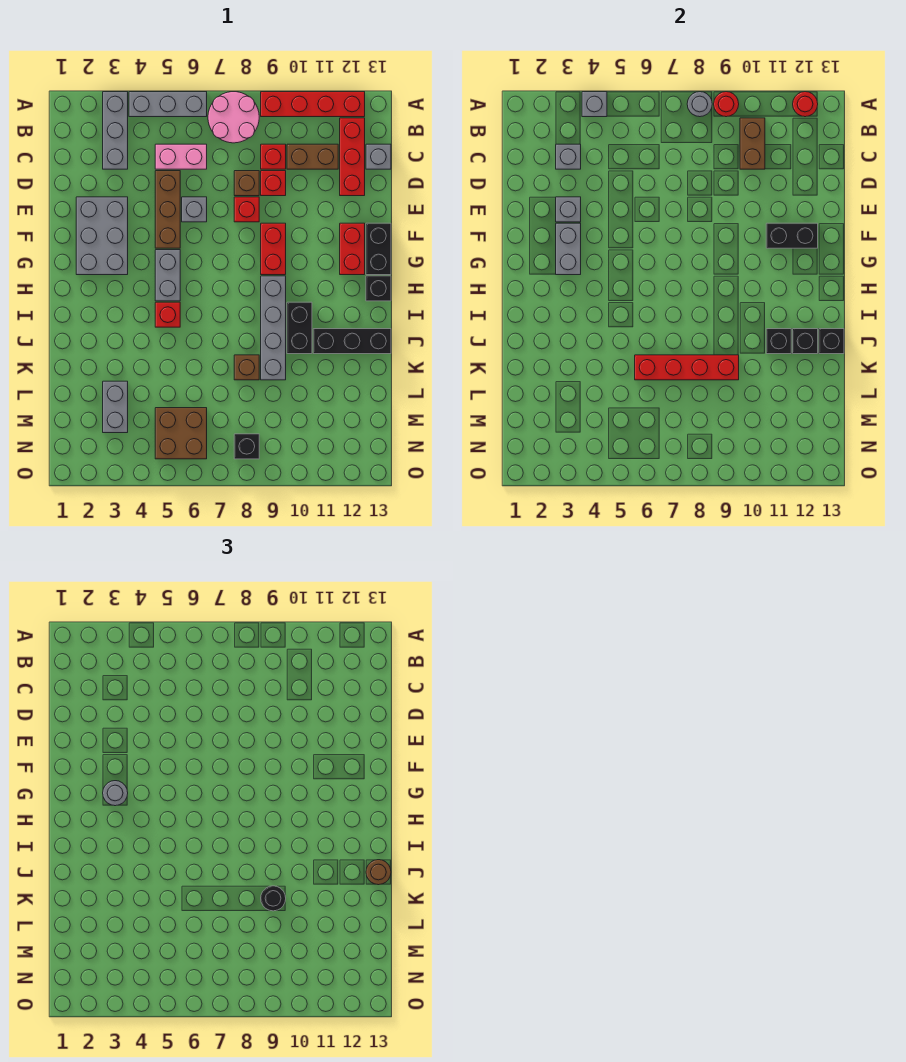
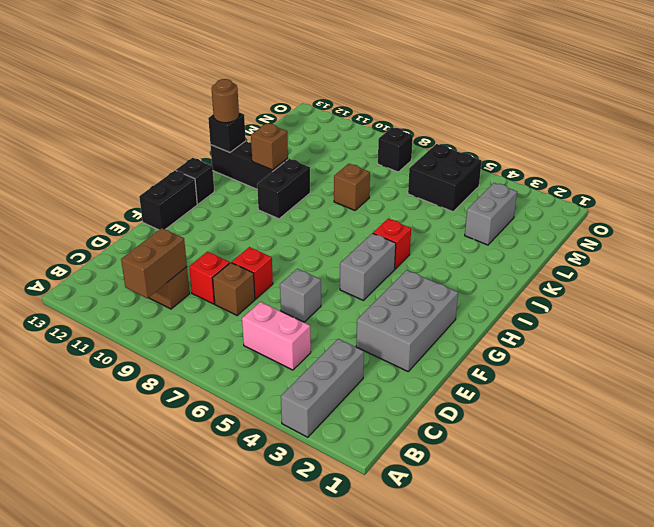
brown brick J11 level 2 -> black brick J11 level 2
black brick M5:N6 level 1 -> brown brick M5:N6 level 1
none -> grey brick A4:A6 level 1
none -> pink round brick A7:B8 level 1
none -> red brick A9:A12 level 1
none -> red brick B12:D12 level 1

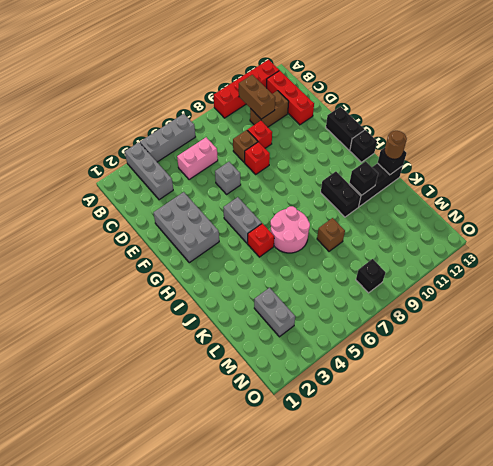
pink round brick I6:J7 level 1 -> pink round brick A7:B8 level 1
none -> red brick C9 level 1
none -> grey brick C13 level 1
none -> brown brick D5:F5 level 1
none -> red brick F9:G9 level 1

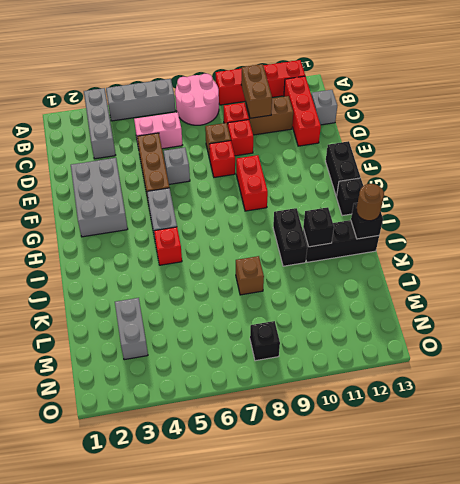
none -> red brick F12:G12 level 1
none -> grey brick H9:K9 level 1
none -> brown brick M5:N6 level 1
none -> grey brick A4 level 2

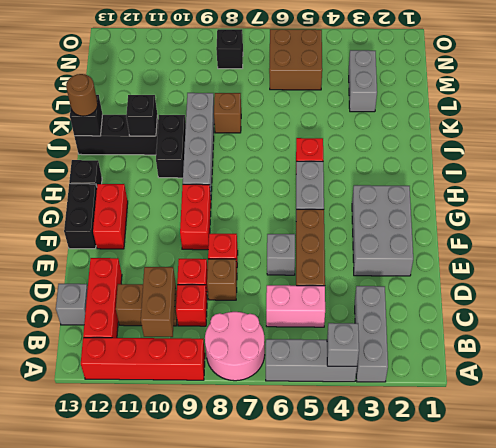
none -> grey round brick A8 level 2
none -> red round brick A9 level 2
none -> red round brick A12 level 2
none -> grey brick C3 level 2

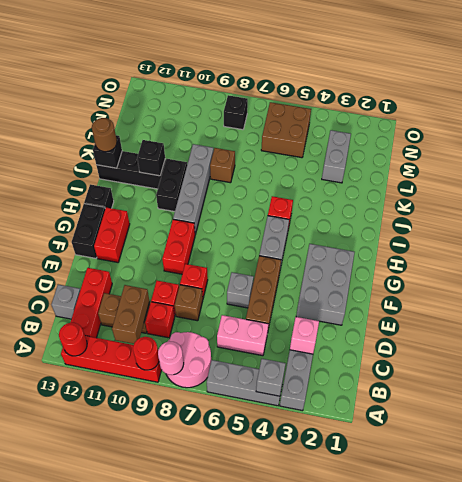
pink round brick A8 level 2 -> grey round brick A8 level 2
pink brick C3 level 2 -> grey brick C3 level 2
none -> grey brick E3 level 2
none -> grey brick F3:G3 level 2
none -> black brick F11:F12 level 2
none -> black brick J12 level 2

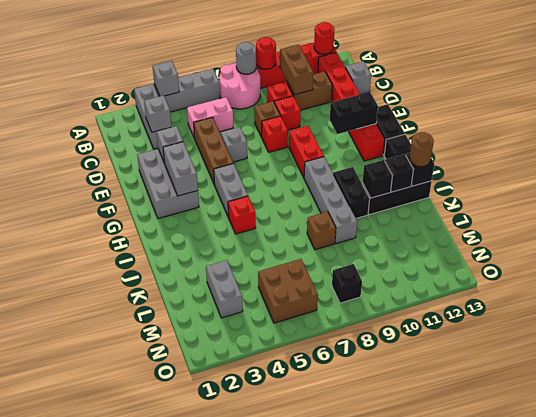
none -> red brick K6:K9 level 2
none -> grey round brick G3 level 3
none -> black round brick K9 level 3

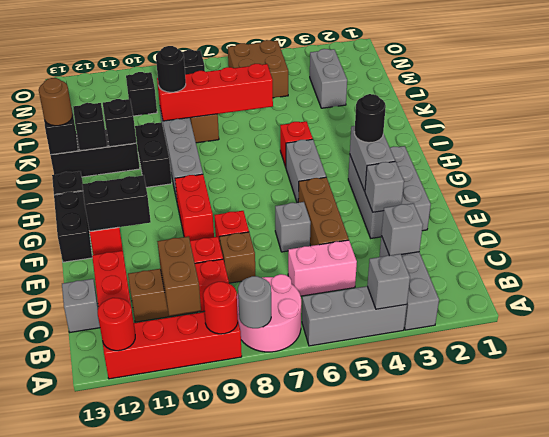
black round brick G3 level 3 -> grey round brick G3 level 3
black brick M10 level 1 -> none

